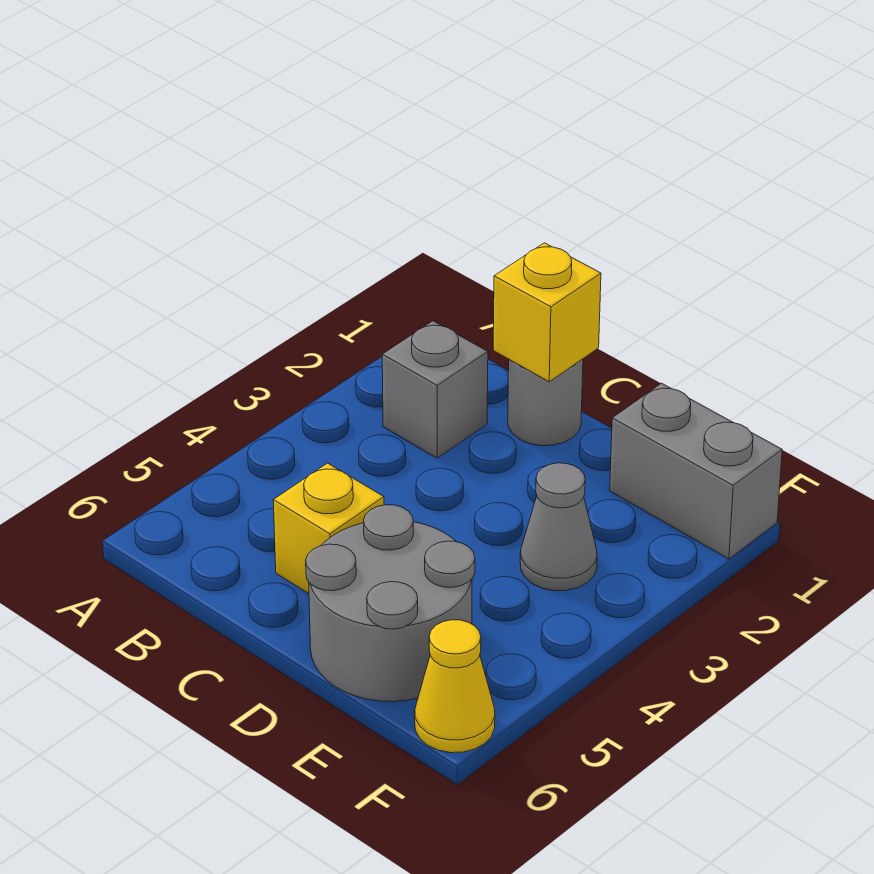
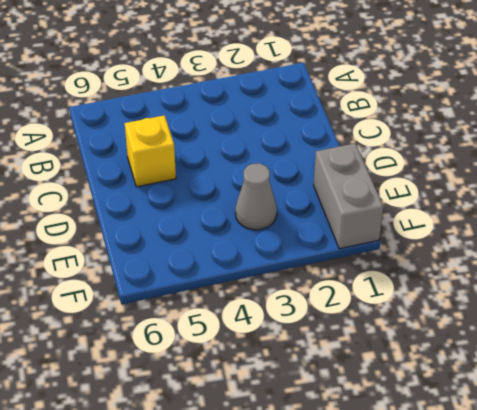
none -> grey brick B2 level 1
none -> grey round brick C1 level 1

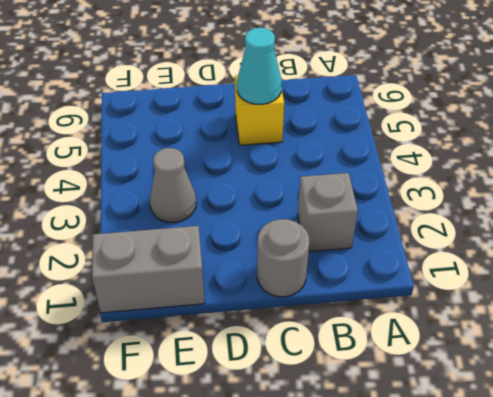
cyan cone C5 level 2 -> none
none -> grey round brick D5:E6 level 1
none -> yellow cone F6 level 1

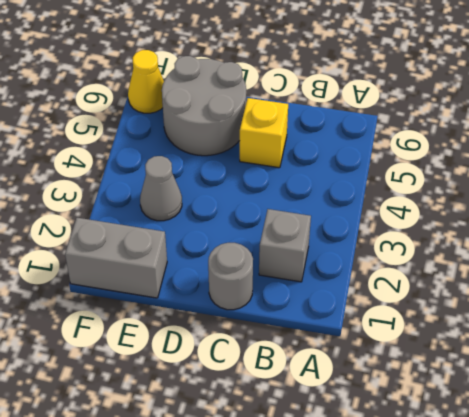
none -> yellow brick C1 level 2

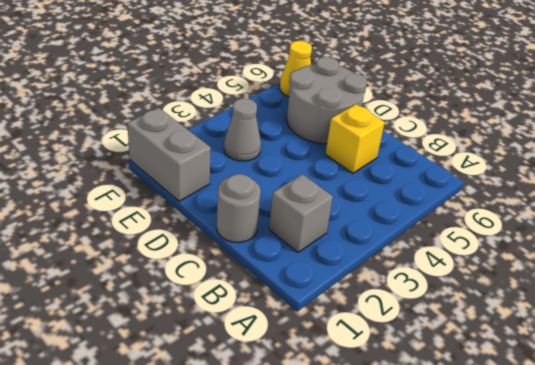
none -> yellow brick C1 level 2

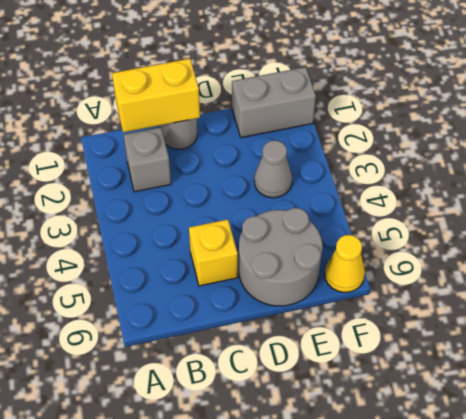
yellow brick B1:C1 level 2 -> yellow brick C1 level 2

